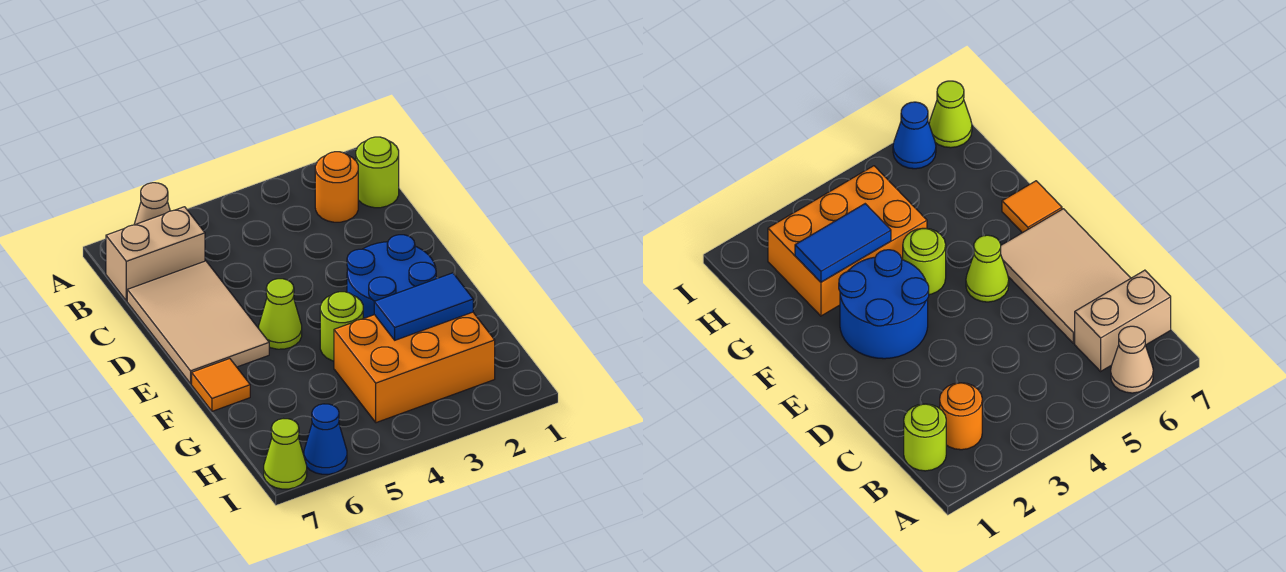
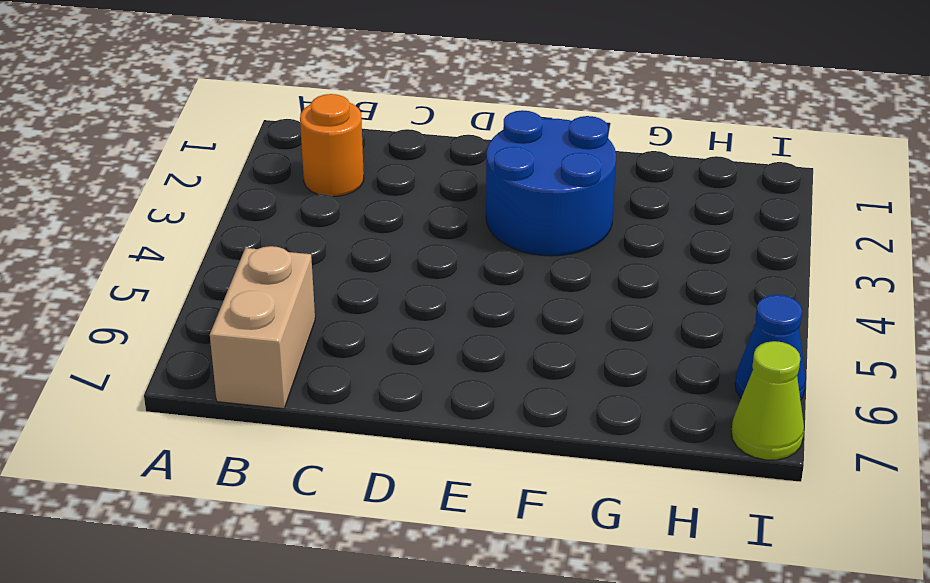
none -> tan cone A6 level 1
none -> lime round brick B1 level 1
none -> tan tile C6:E7 level 1

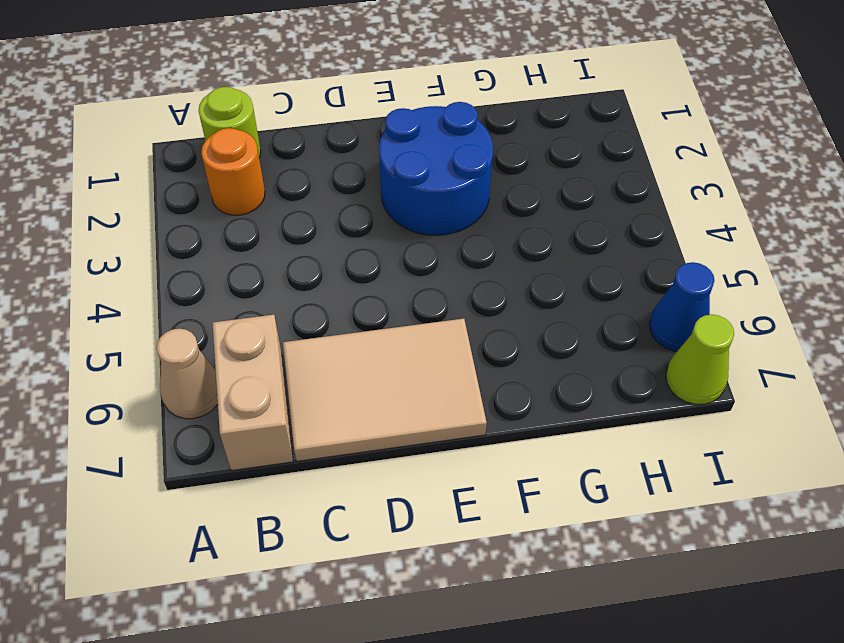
none -> lime cone E5 level 1
none -> lime round brick F4 level 1
none -> orange tile F7 level 1

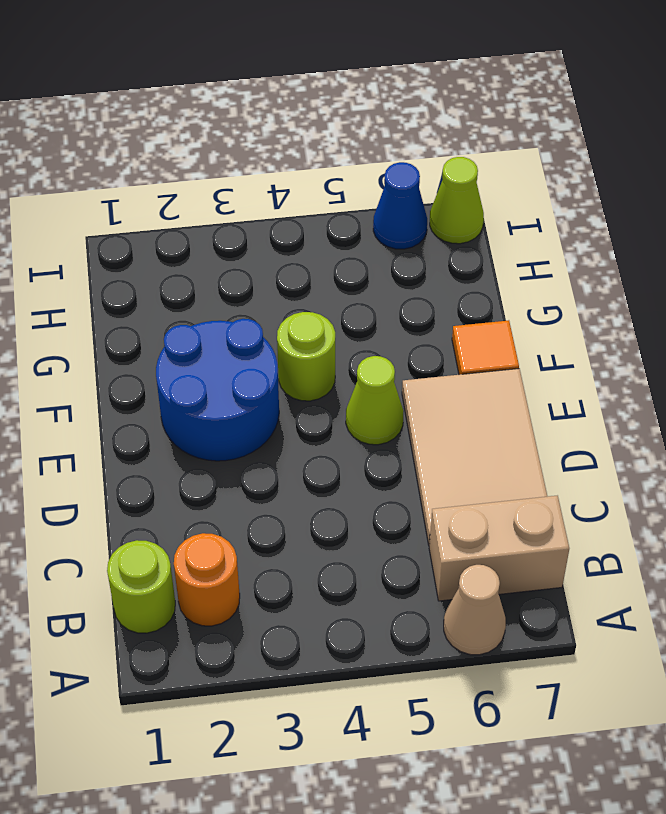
none -> orange brick G2:H4 level 1
none -> blue tile G2:G3 level 2

